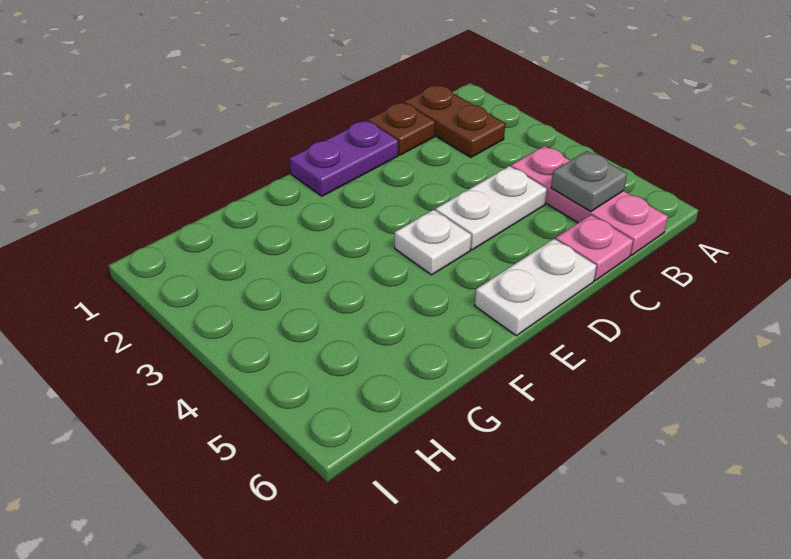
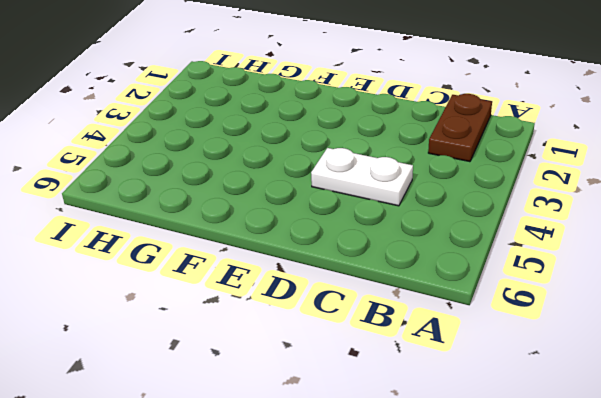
none -> pink plate B4:B6 level 1
none -> brown plate C1 level 1

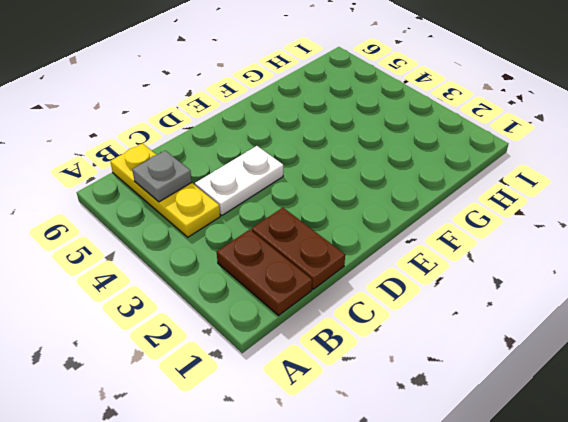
yellow plate B4:B6 level 1 -> pink plate B4:B6 level 1
brown plate C1:C2 level 1 -> brown plate C1 level 1
none -> pink plate C6 level 1
none -> purple plate D1:E1 level 1

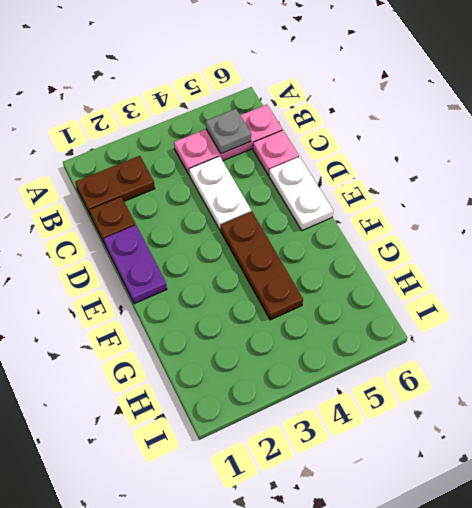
brown plate E4:G4 level 1 -> white plate E4 level 1

